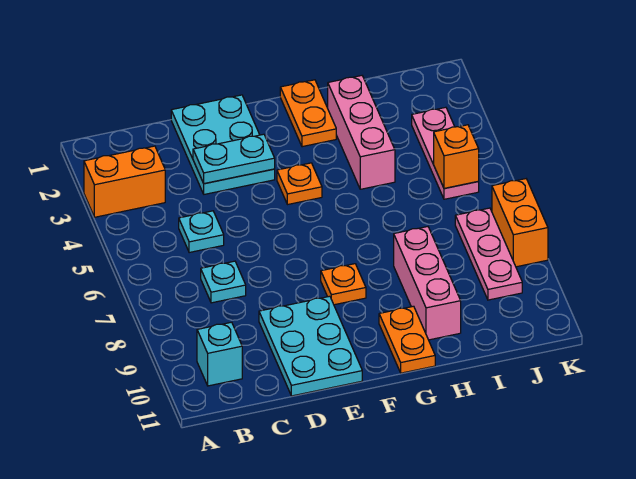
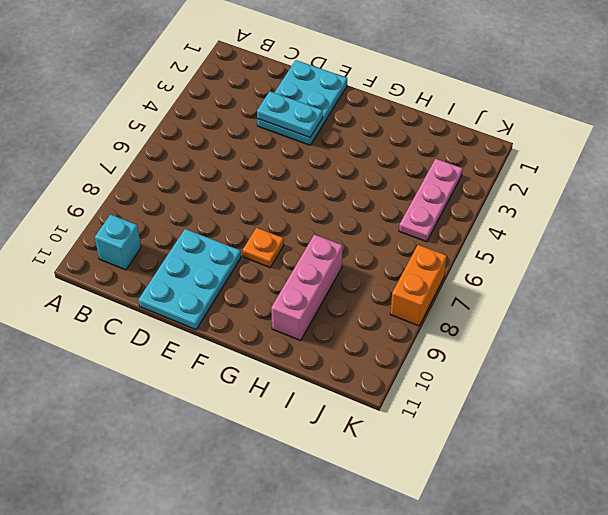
none -> orange brick A3:B3 level 1
none -> cyan plate C5 level 1
none -> cyan plate C7 level 1

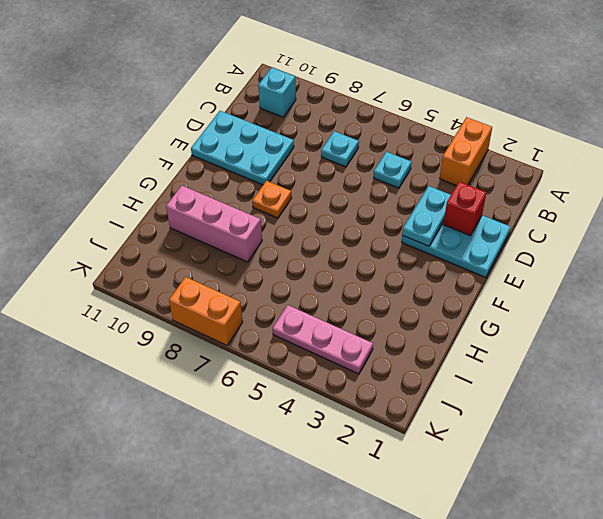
red brick D2 level 2 -> none
none -> orange plate F4 level 1
none -> orange plate G1:G2 level 1
none -> orange plate G10:G11 level 1

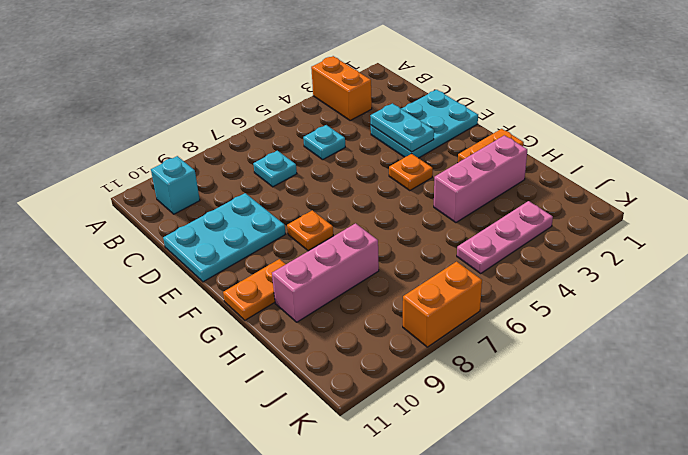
none -> pink plate J7:J9 level 1
none -> orange brick J5 level 2

